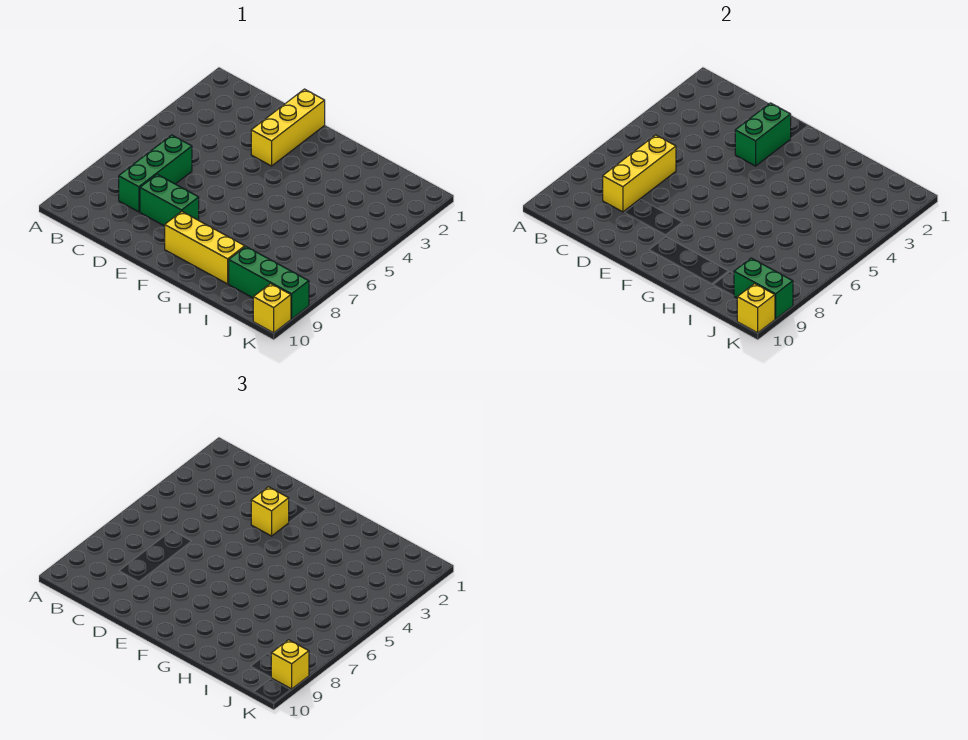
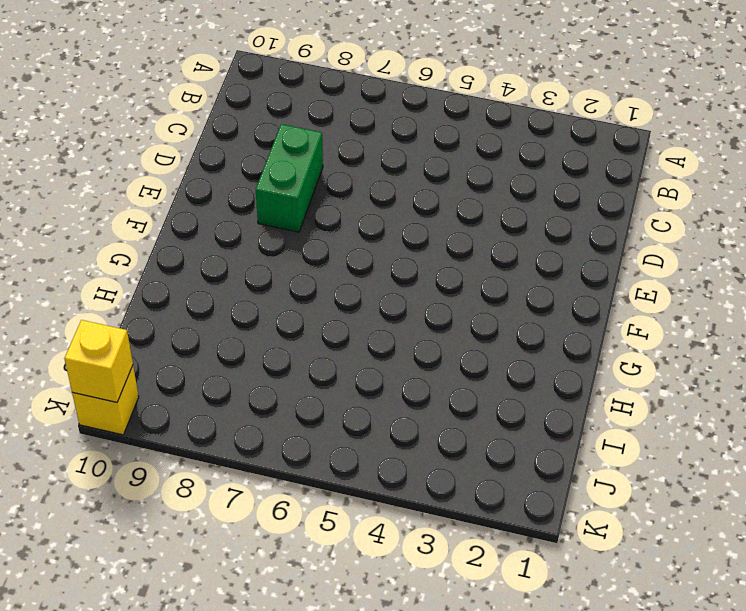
none -> green brick C6:C8 level 1
none -> yellow brick E1:E3 level 1
none -> yellow brick F9:H9 level 1

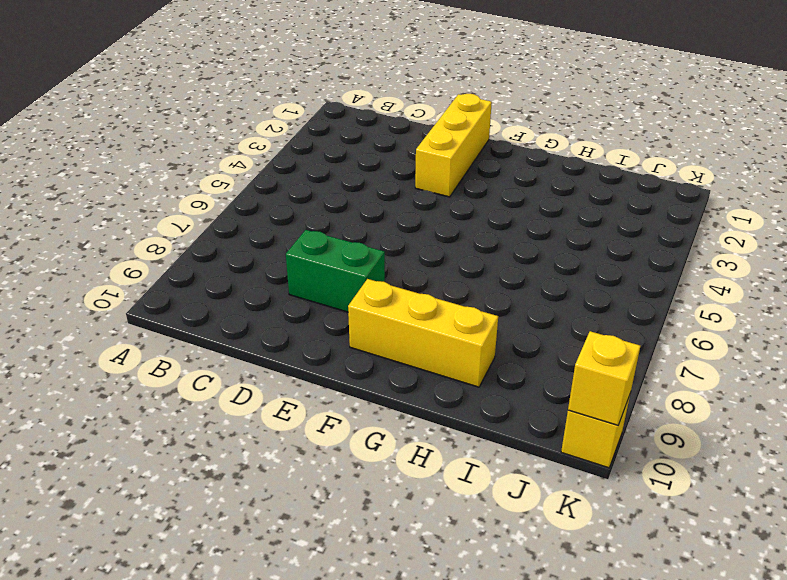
none -> green brick C6:C8 level 1
none -> green brick I9:K9 level 1
none -> yellow brick C6:C8 level 2

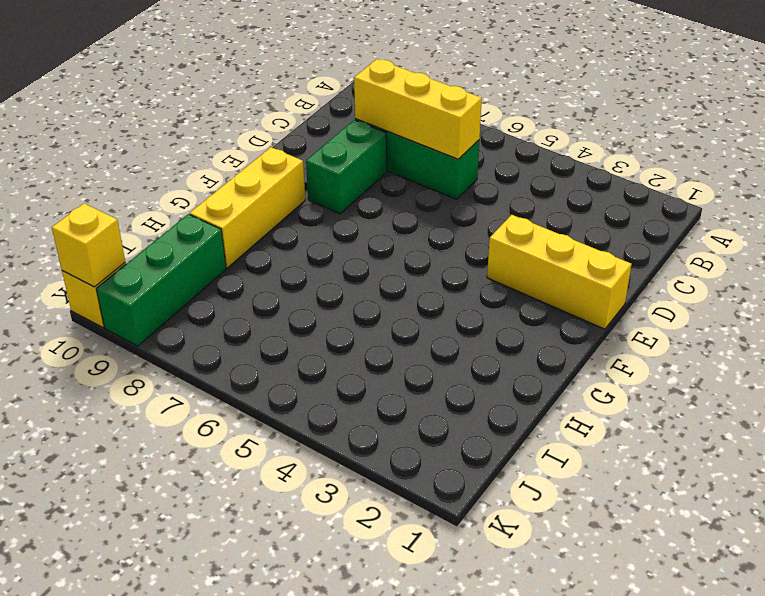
none -> green brick E2:E3 level 2
none -> green brick J9:K9 level 2
none -> yellow brick E3 level 3

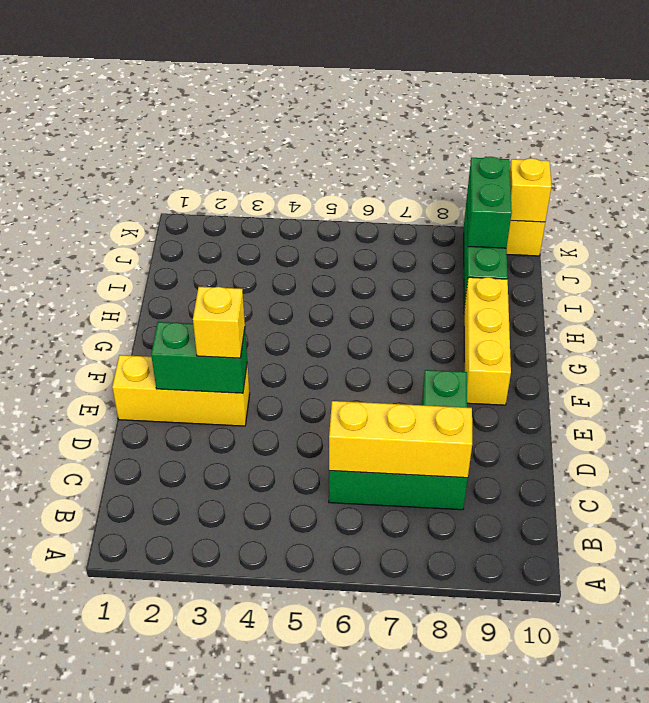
none -> yellow brick K9 level 3

